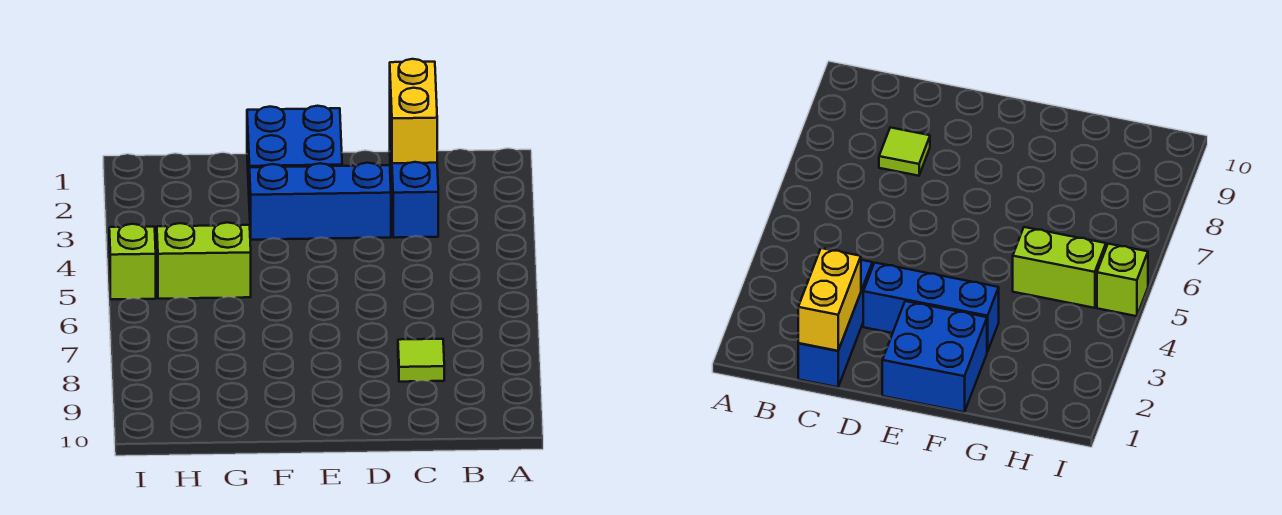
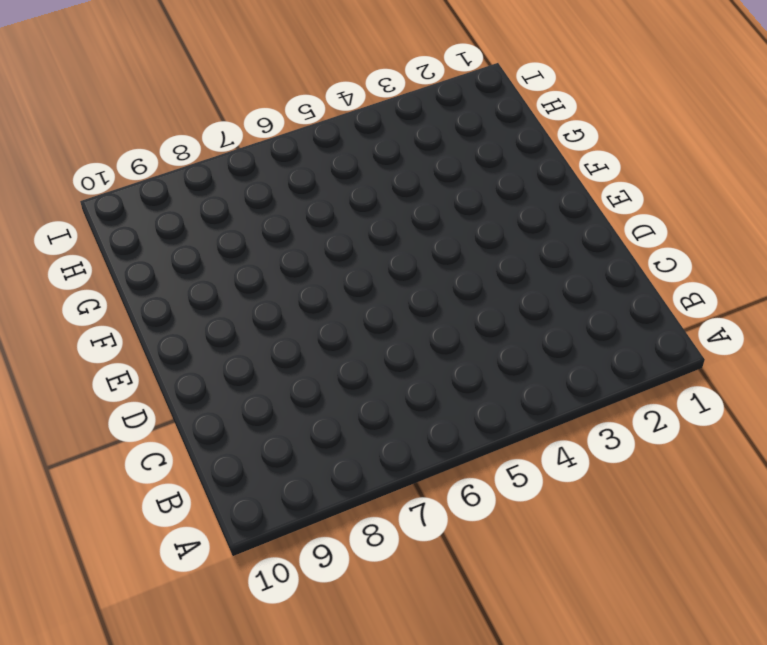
none -> blue brick C1:C3 level 1
none -> lime tile C8 level 1

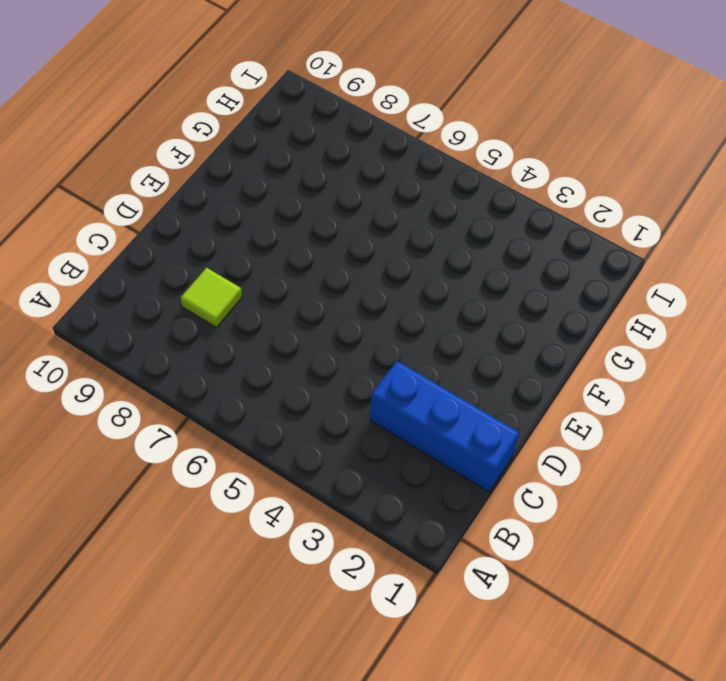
none -> blue brick D3:F3 level 1
none -> blue brick E1:F2 level 1

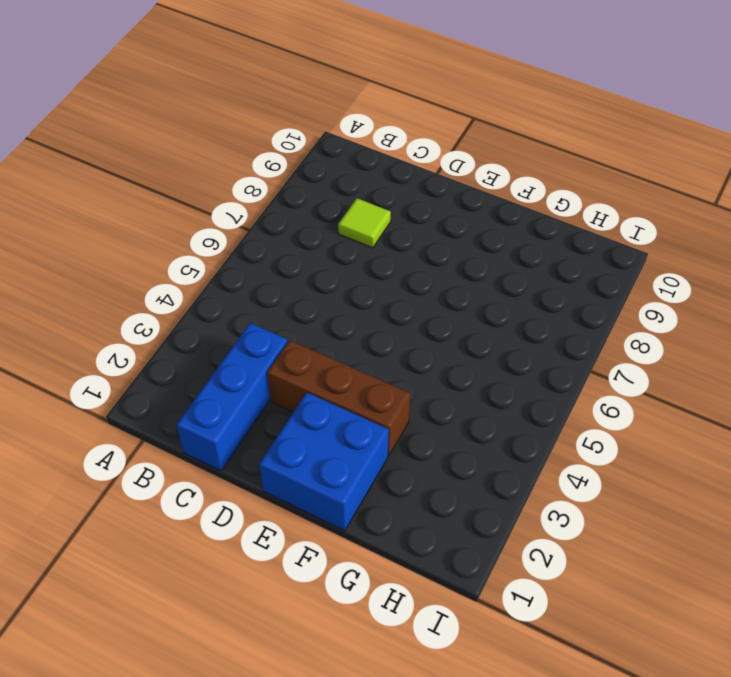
brown brick D3:F3 level 1 -> blue brick D3:F3 level 1
none -> lime brick G5:H5 level 1
none -> lime brick I5 level 1

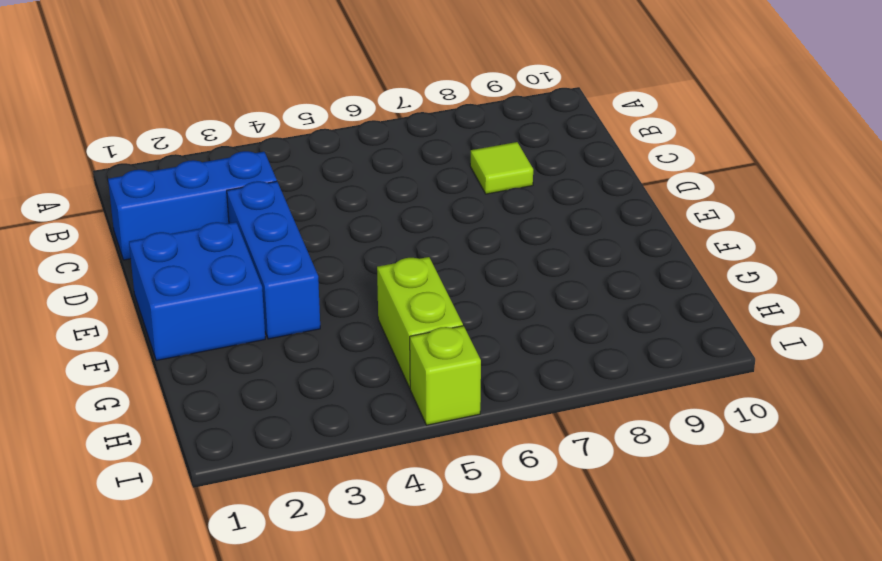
none -> yellow brick C1:C2 level 2

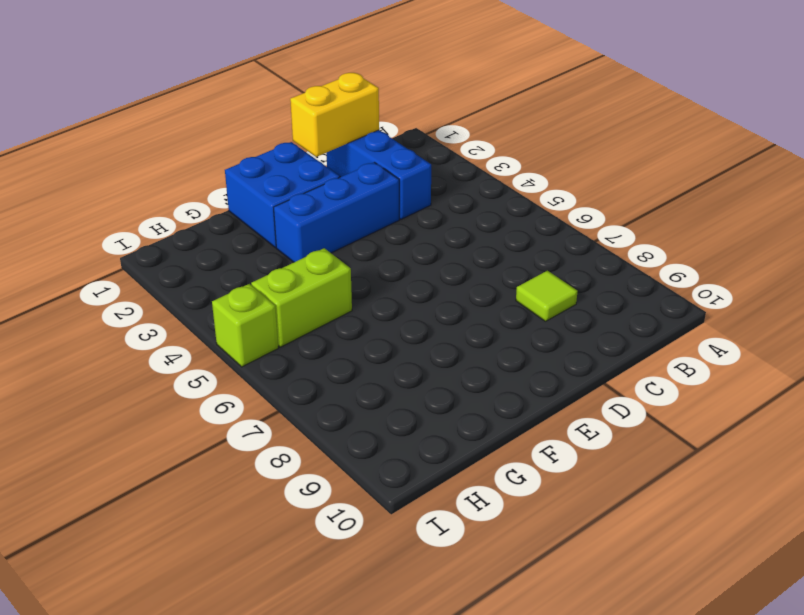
yellow brick C1:D1 level 2 -> yellow brick C1:C2 level 2

